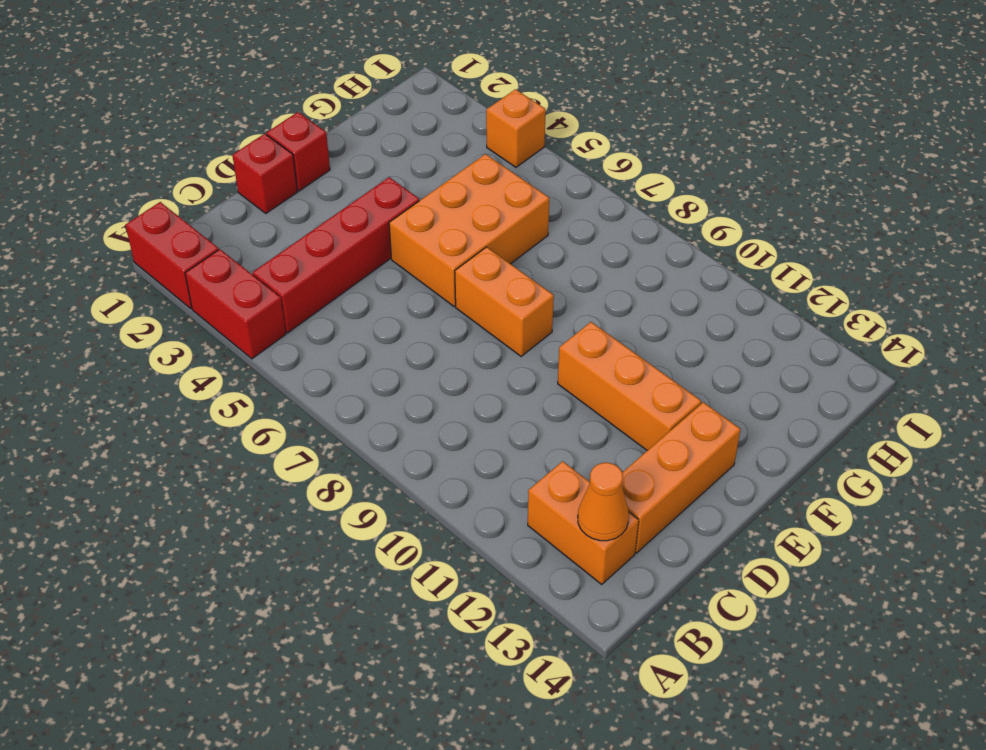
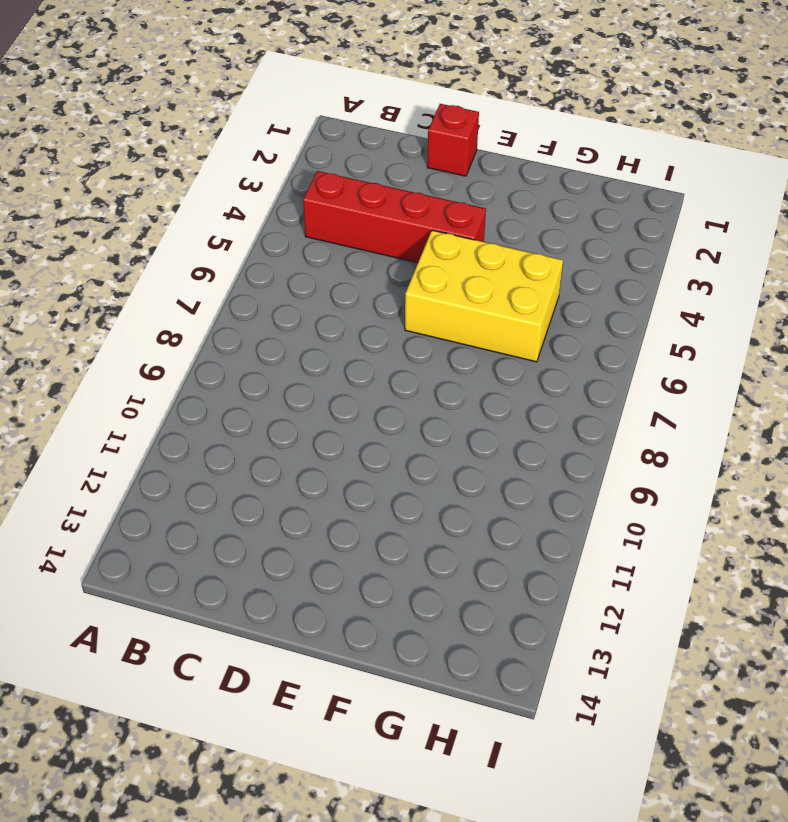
yellow brick E5:G6 level 1 -> orange brick E5:G6 level 1
none -> red brick A1:A2 level 1
none -> red brick A3:A4 level 1
none -> orange brick B12:B13 level 1

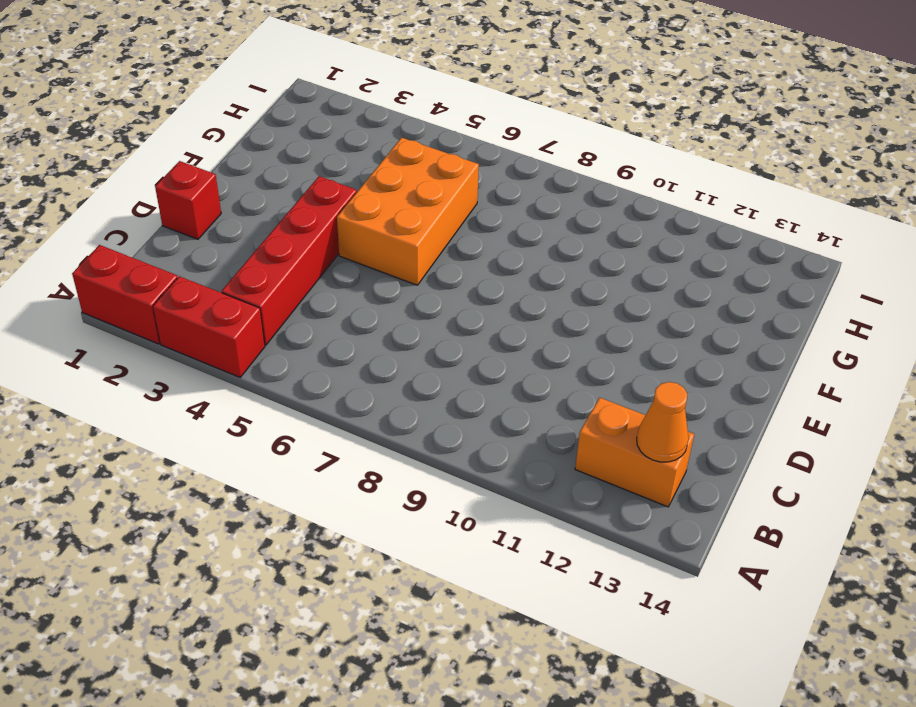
none -> orange brick C13:E13 level 1
none -> red brick E1 level 1
none -> orange brick E7:E8 level 1

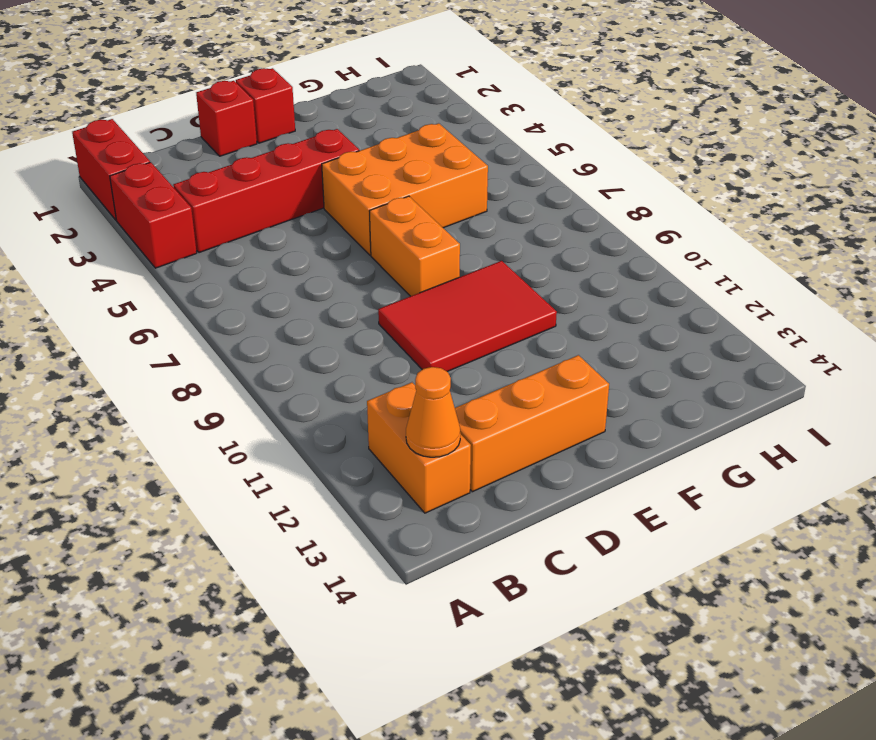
red tile D9:F10 level 1 -> orange brick E10:E12 level 1
none -> orange brick I4 level 1

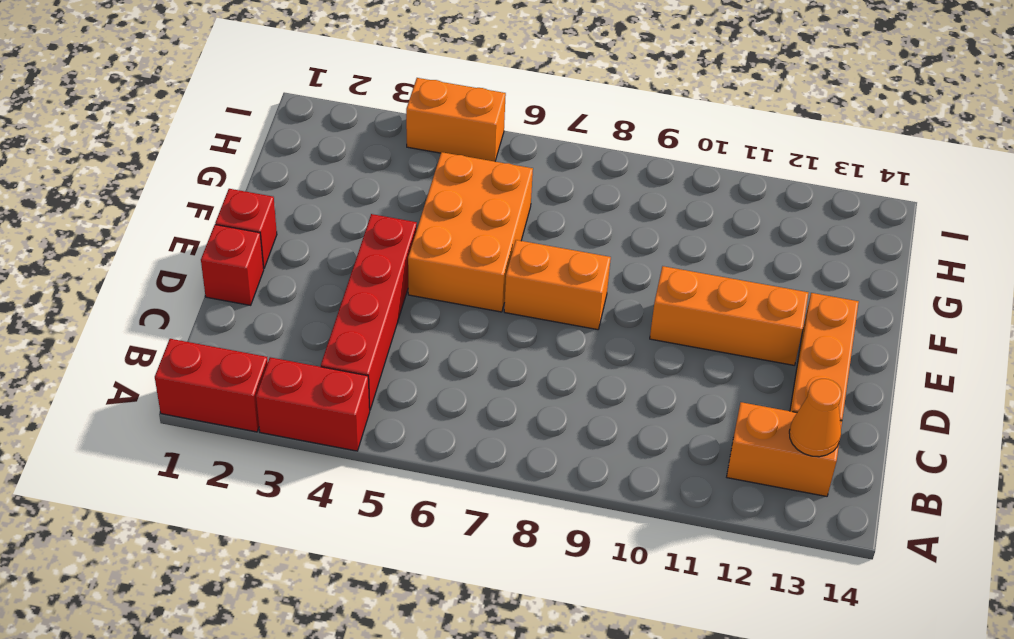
orange brick I4:I5 level 1 -> orange brick I4 level 1

